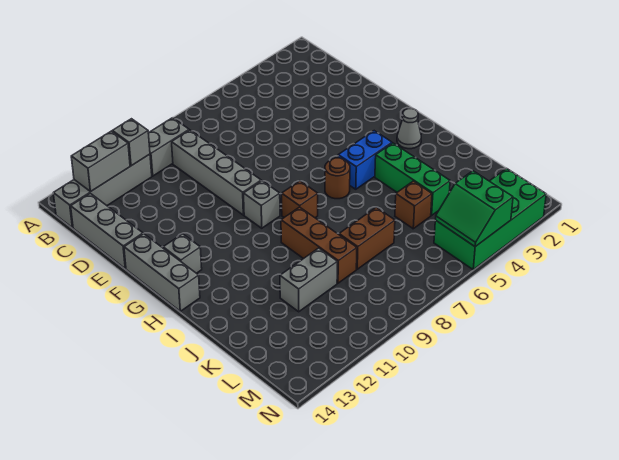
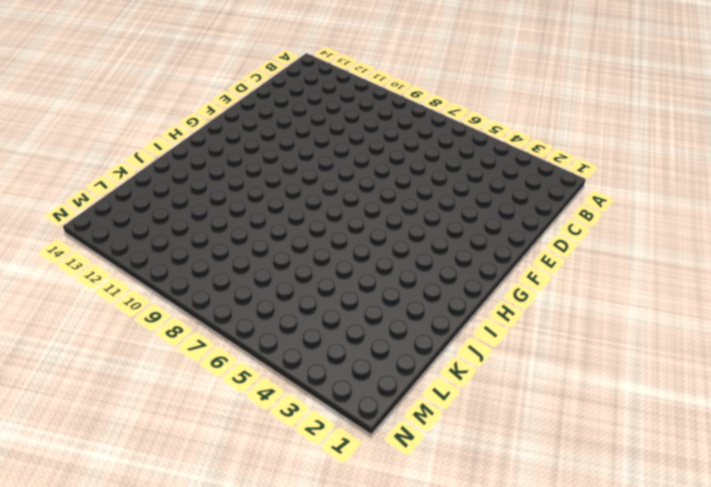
none -> grey brick B9:B10 level 1
none -> grey brick B11:B14 level 1
none -> grey brick C9:F9 level 1

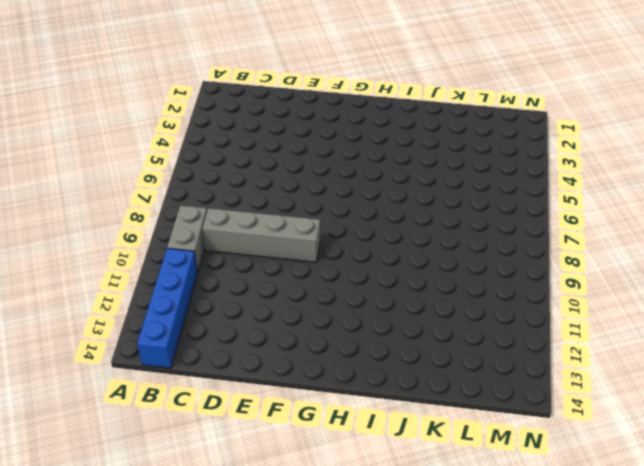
blue brick B11:B14 level 1 -> grey brick B11:B14 level 1
none -> grey brick C14:E14 level 1
none -> grey brick F14:H14 level 1
none -> grey brick G9 level 1

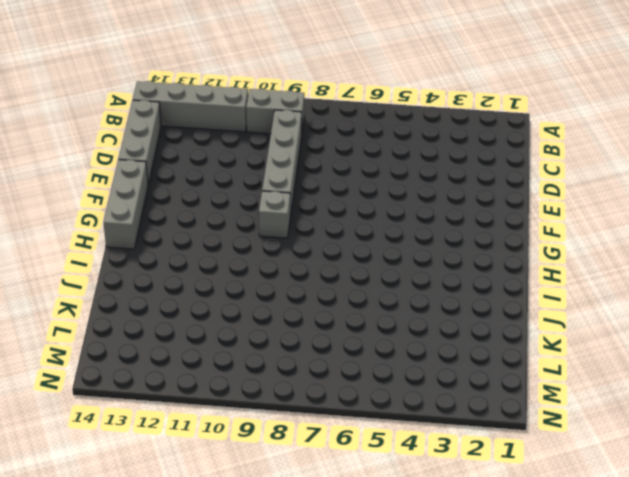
none -> grey brick G13 level 1
none -> grey cone H2 level 1
none -> blue brick H4:H5 level 1

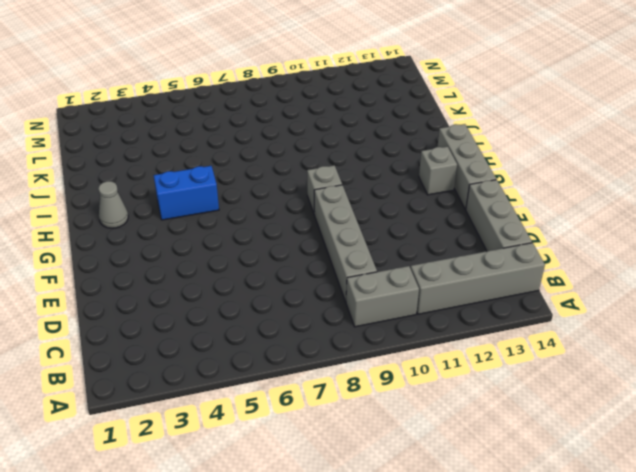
none -> brown round brick H6 level 1
none -> brown brick H8 level 1
none -> green brick I4:K4 level 1

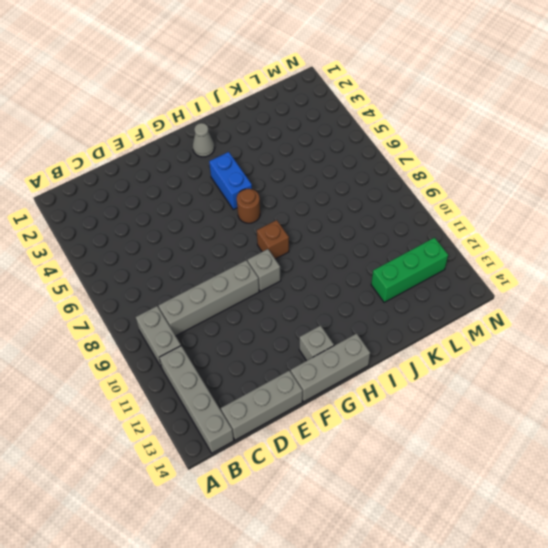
green brick K12:M12 level 1 -> green brick I4:K4 level 1
none -> brown brick I9:K9 level 1
none -> brown brick K5 level 1
none -> brown brick K7:K8 level 1

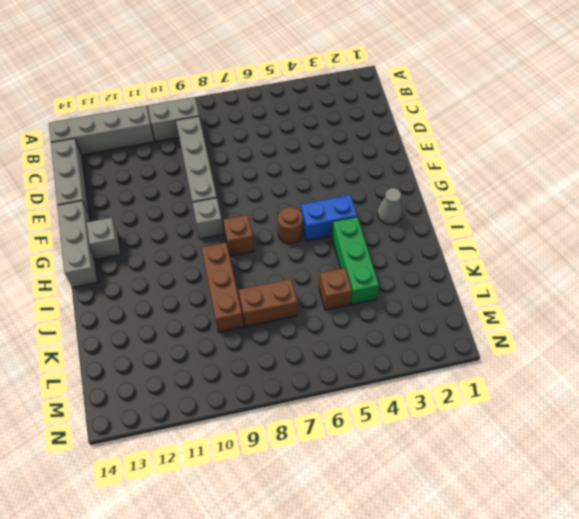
none -> grey brick K10:K11 level 1
none -> green brick M2:N5 level 1
none -> grey brick B11 level 2

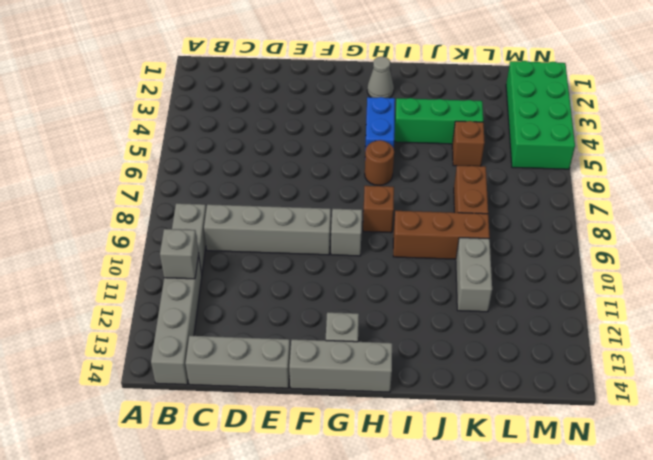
none -> grey brick B12:B13 level 2
none -> green slope M4:N5 level 2 top 4

